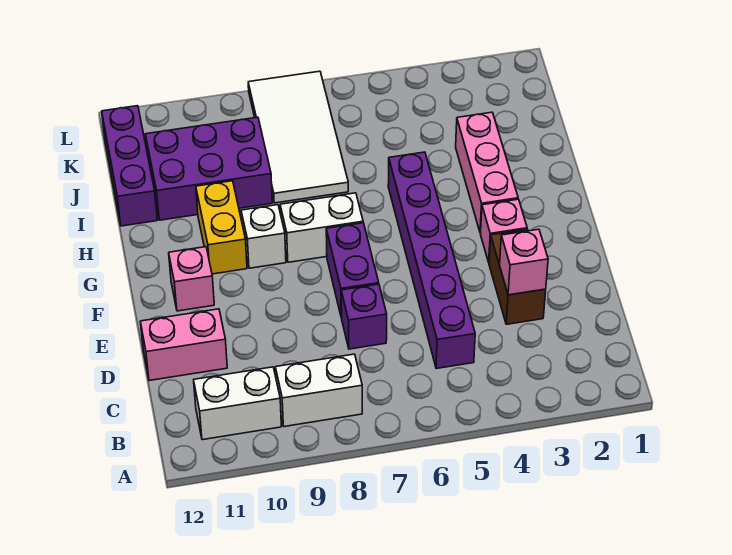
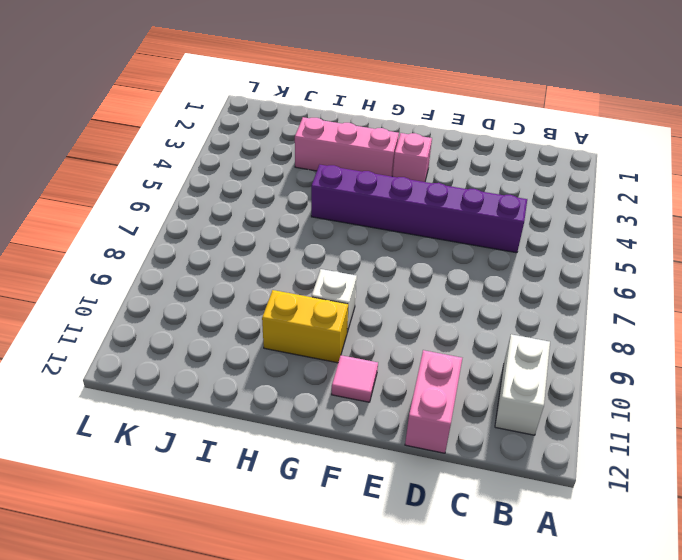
pink tile F11 level 1 -> pink brick F11 level 1
none -> white brick B8:B9 level 1
none -> brown brick D3:E3 level 1
none -> purple brick D7 level 1

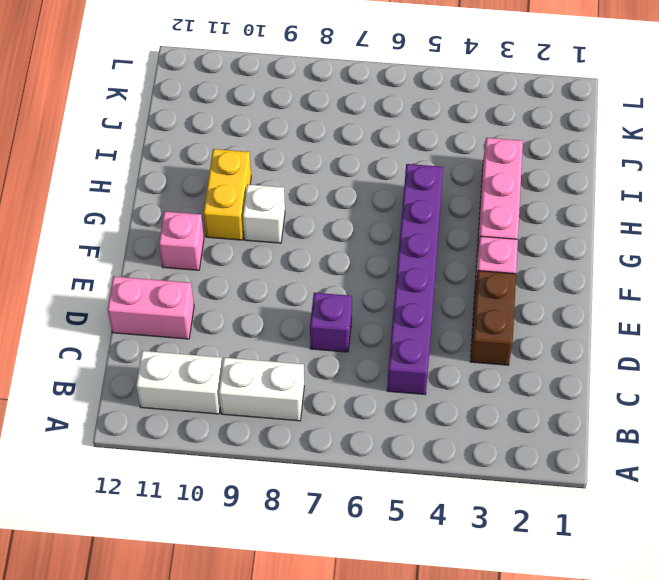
none -> purple brick E7:F7 level 1
none -> white brick G7:G8 level 1
none -> white tile I7:L8 level 1

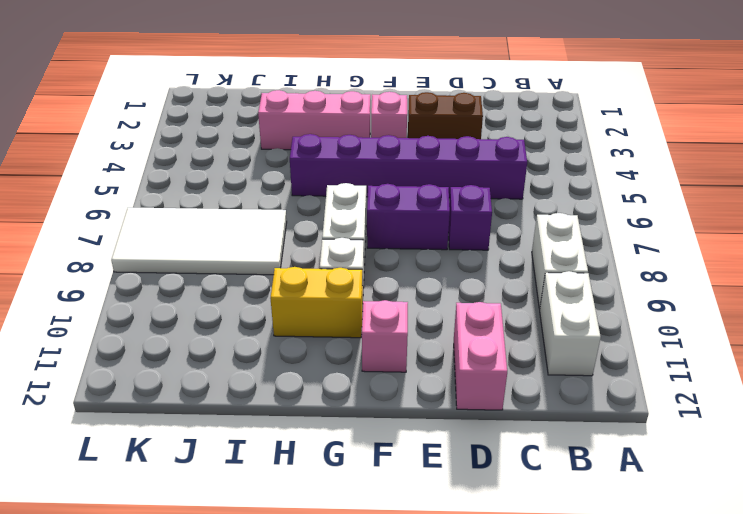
none -> purple brick I9:J11 level 1
none -> purple brick I12:K12 level 1
none -> pink brick D3 level 2

